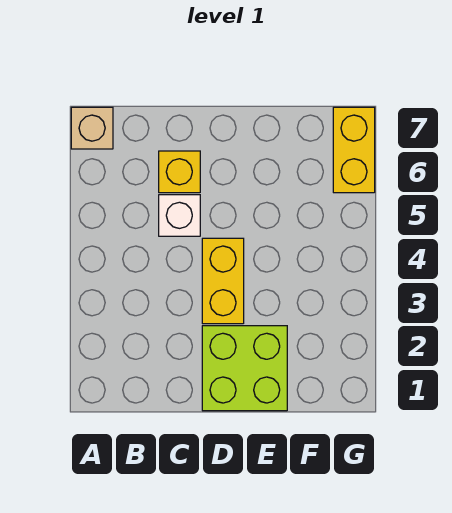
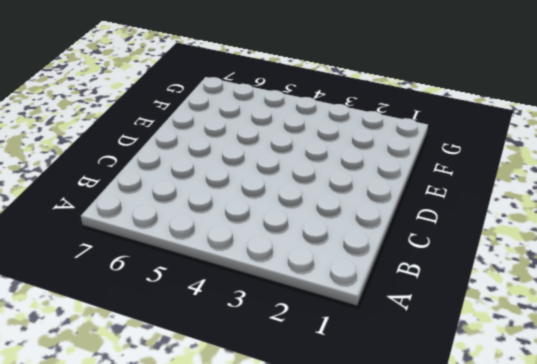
none -> tan brick A7 level 1
none -> white brick C5 level 1

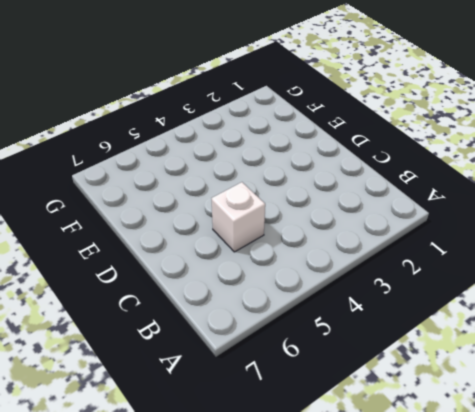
none -> tan brick A7 level 1
none -> yellow brick C6 level 1

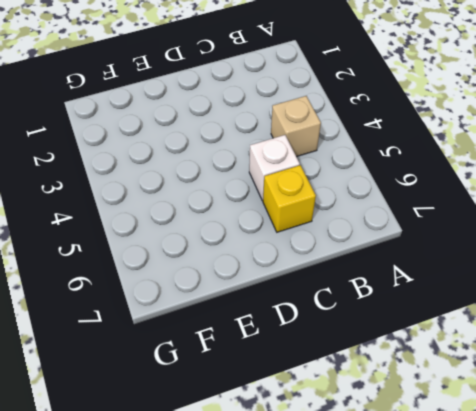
tan brick B4 level 1 -> tan brick A7 level 1
none -> lime brick D1:E2 level 1
none -> yellow brick D3:D4 level 1

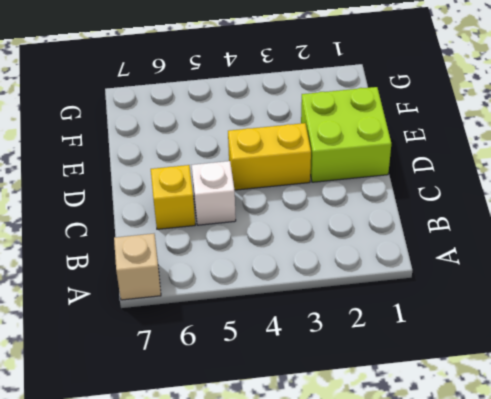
none -> yellow brick G6:G7 level 1

